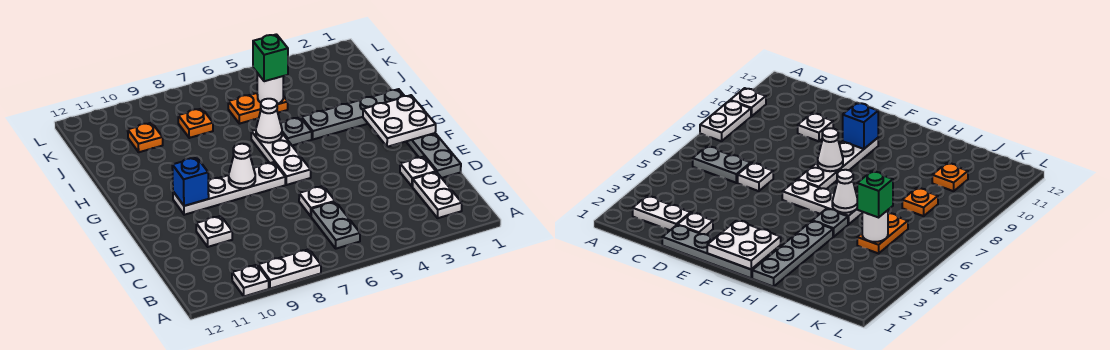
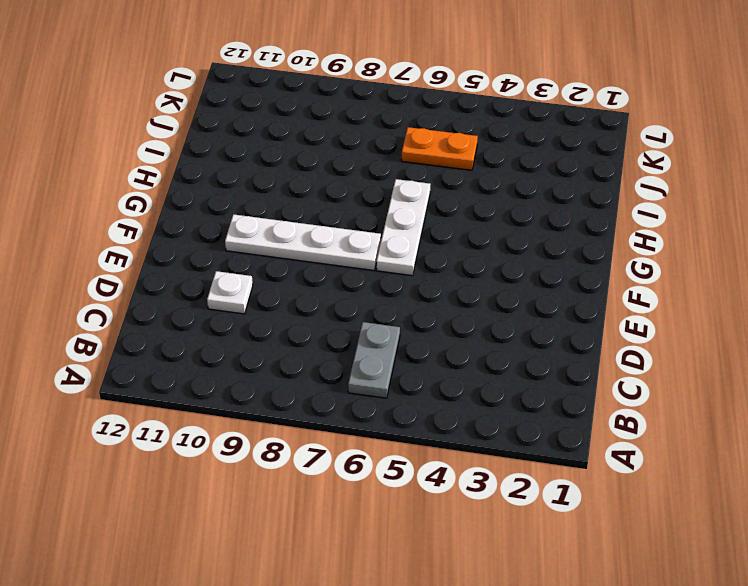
none -> white plate A8:A9 level 1
none -> white plate A10 level 1
none -> white plate B2:C2 level 1

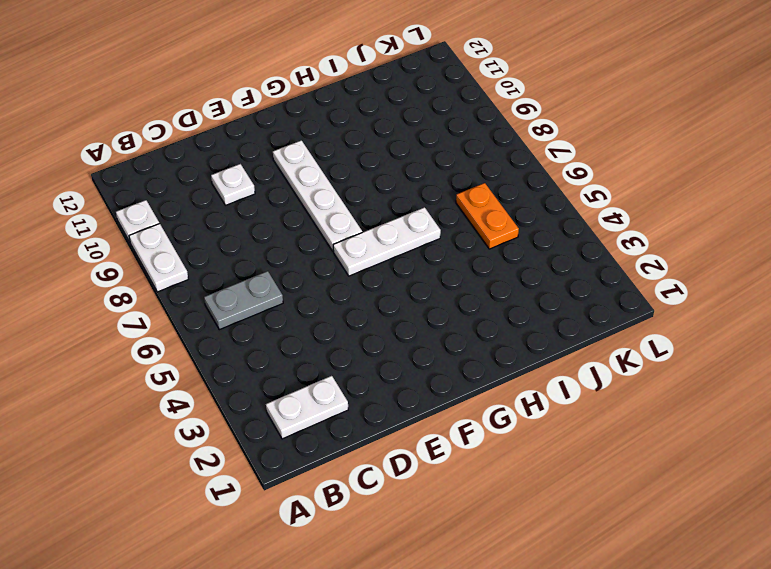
none -> grey plate D1:G1 level 1
none -> white plate D2 level 1
none -> white plate D6 level 1

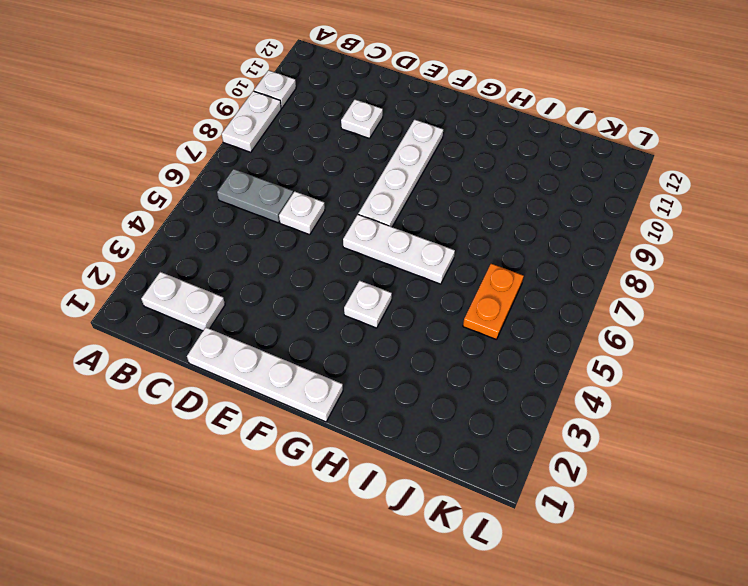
white plate D1:G1 level 1 -> grey plate D1:G1 level 1
white plate G4 level 1 -> white plate D2 level 1
none -> grey plate H1:H4 level 1
none -> grey plate H5 level 1
none -> orange plate J8 level 1

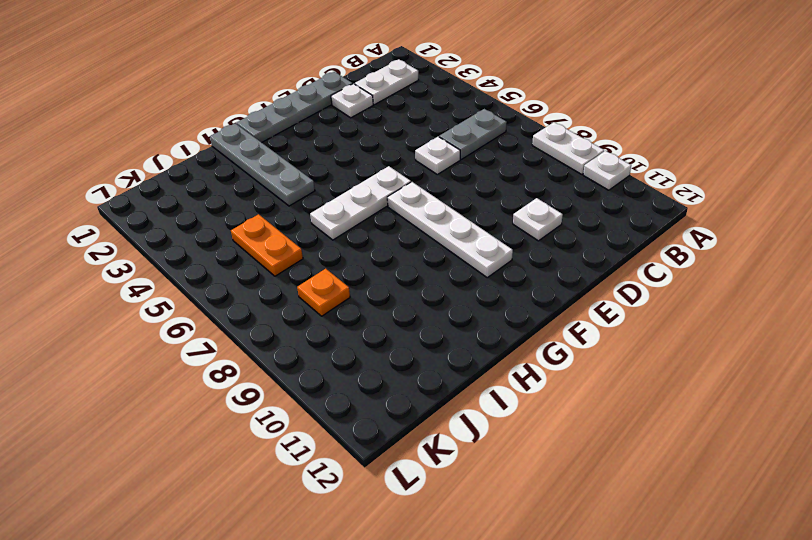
none -> grey plate H5 level 1
none -> orange plate J10 level 1
none -> white plate F1:G2 level 2

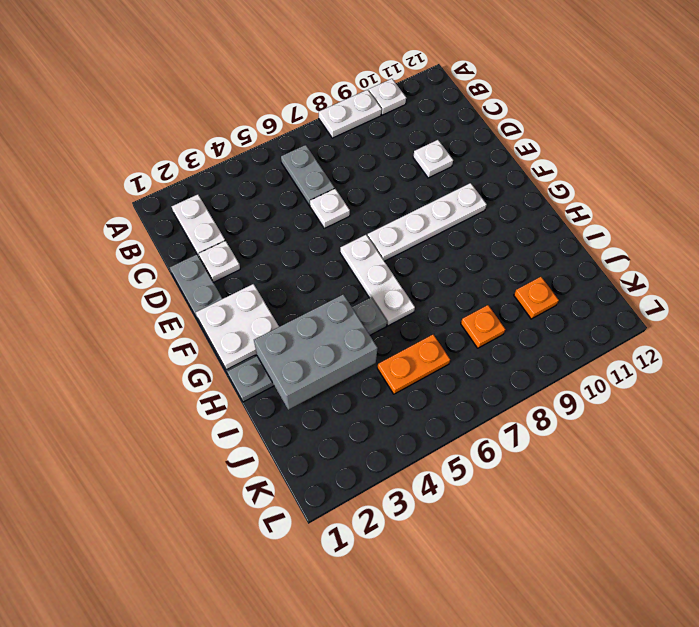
grey brick H2:I4 level 2 -> none
none -> white cone F8 level 2
none -> blue brick F10 level 2
none -> white cone H6 level 2

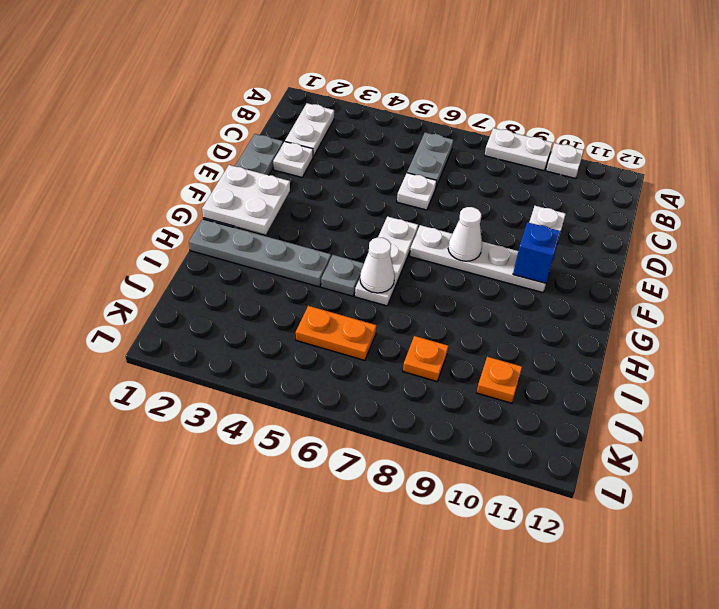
none -> white round brick J5 level 2
none -> green brick J5 level 3

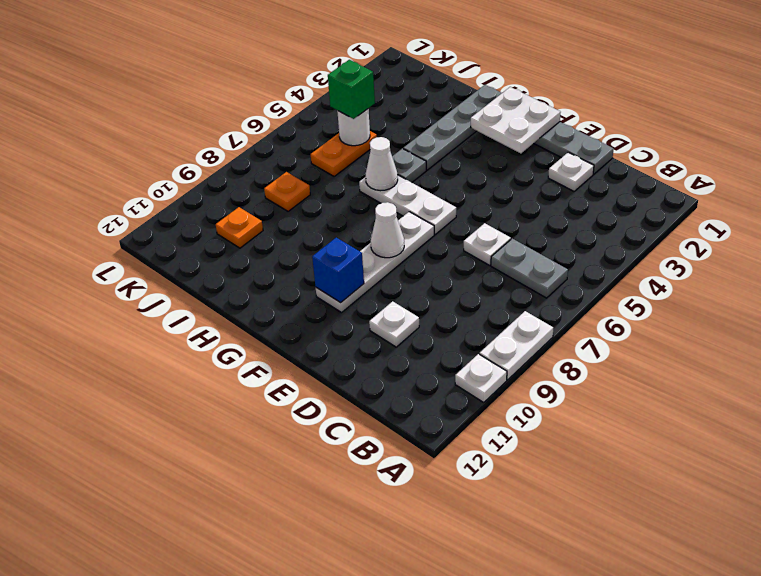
none -> white plate B2:C2 level 1

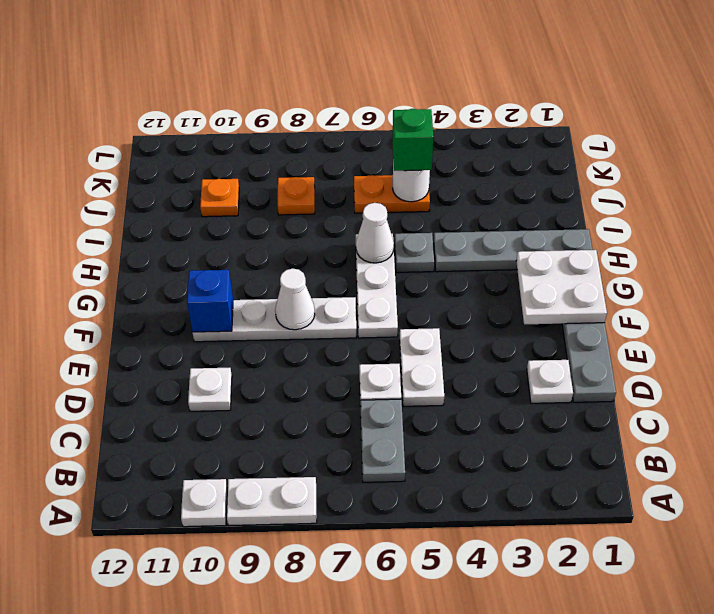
white plate D5:E5 level 1 -> white plate B2:C2 level 1

